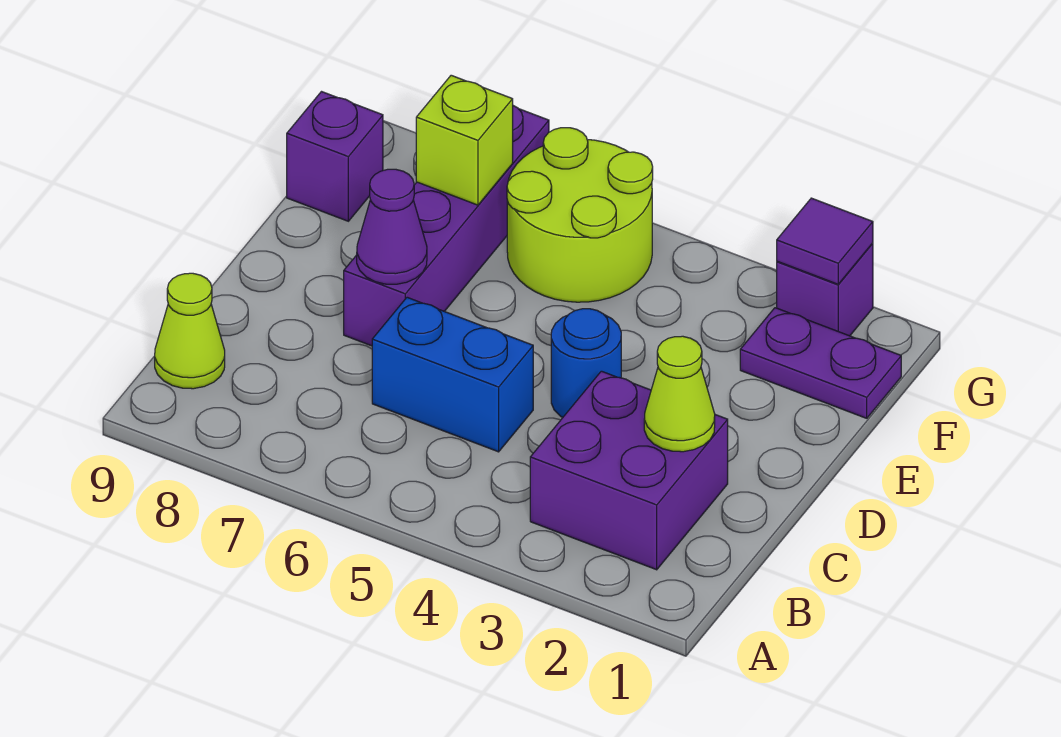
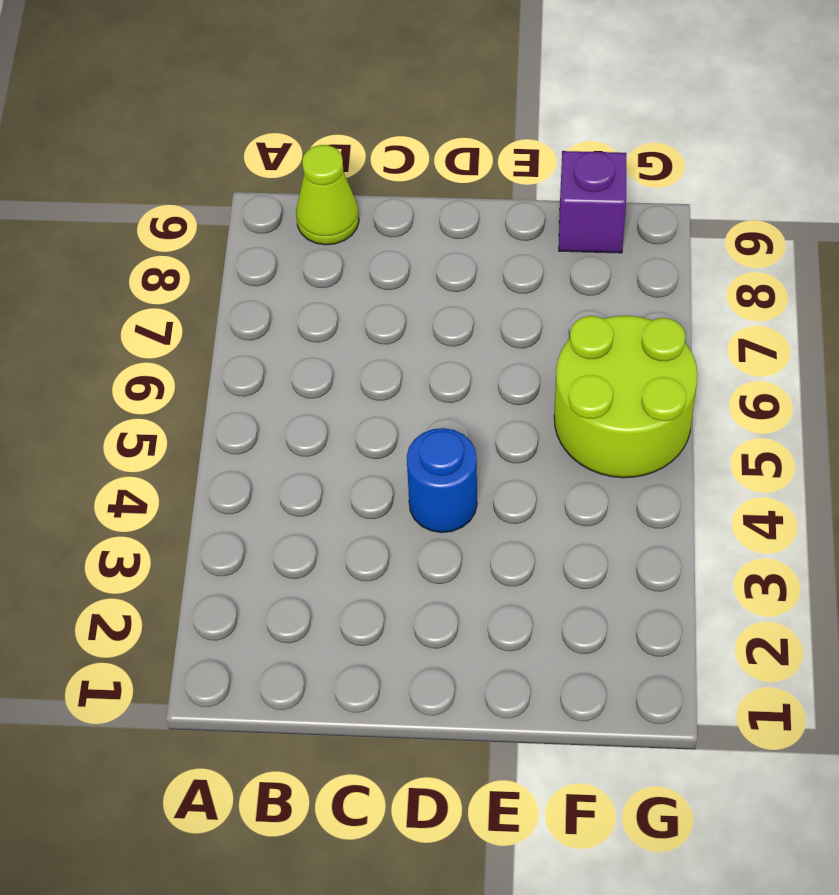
none -> purple brick B2:C3 level 1
none -> blue brick C5:C6 level 1
none -> purple brick D7:G7 level 1

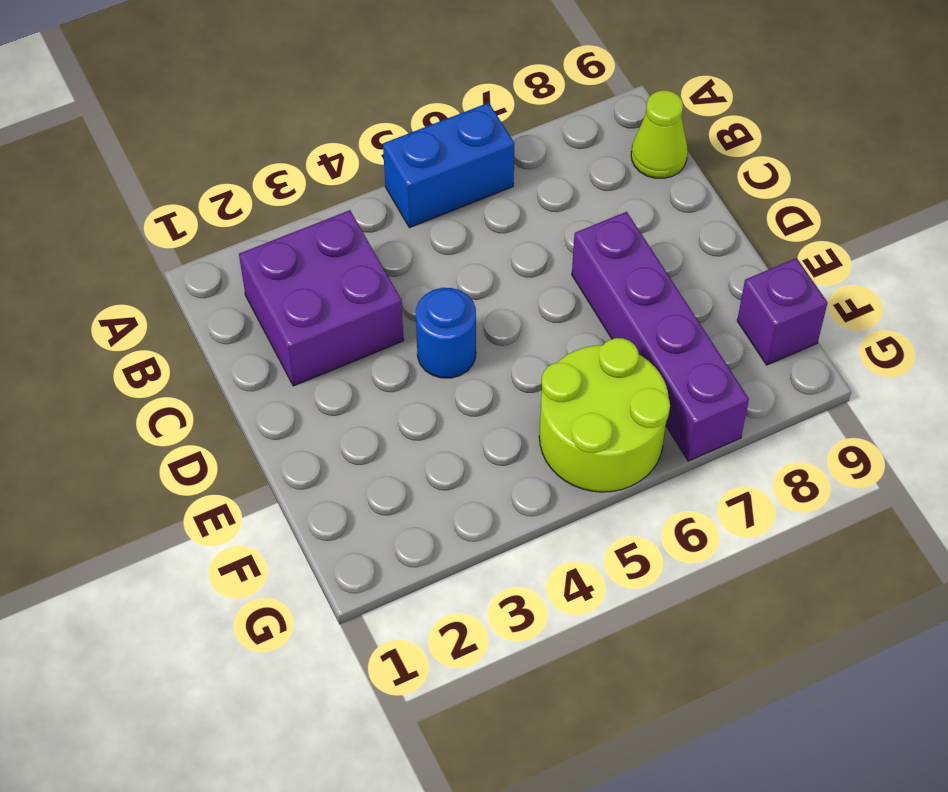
blue brick A5:A6 level 1 -> blue brick C5:C6 level 1
none -> purple plate F1:F2 level 1
none -> purple brick G2 level 1
none -> lime cone C2 level 2

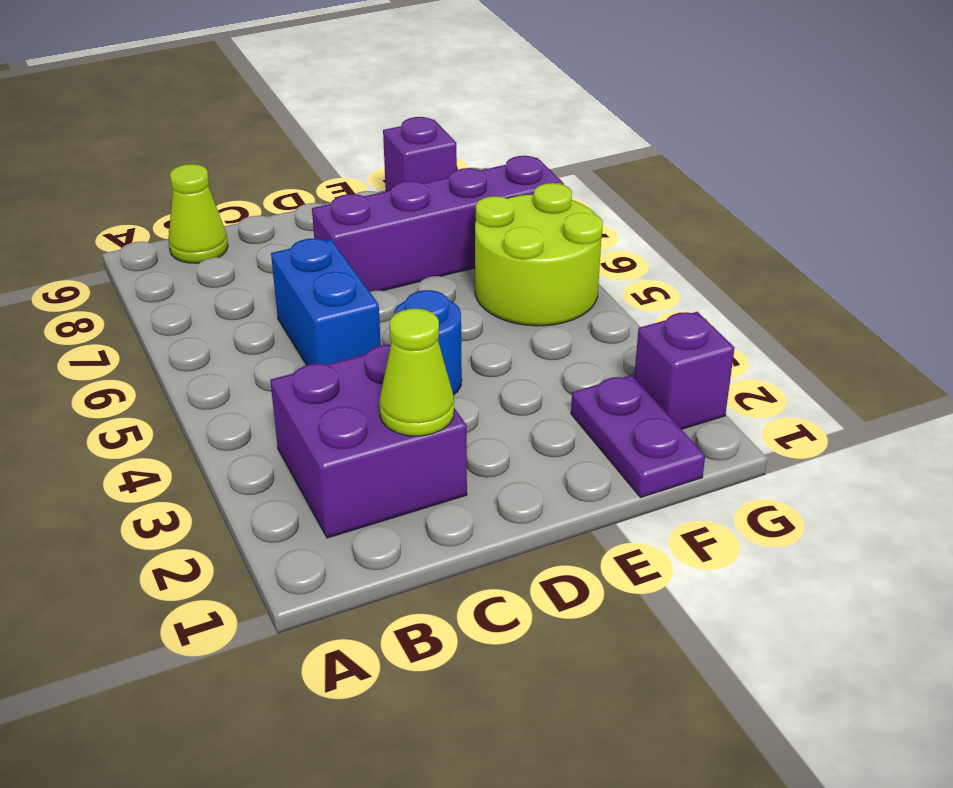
none -> purple cone D7 level 2
none -> lime brick F7 level 2
none -> purple tile G2 level 2

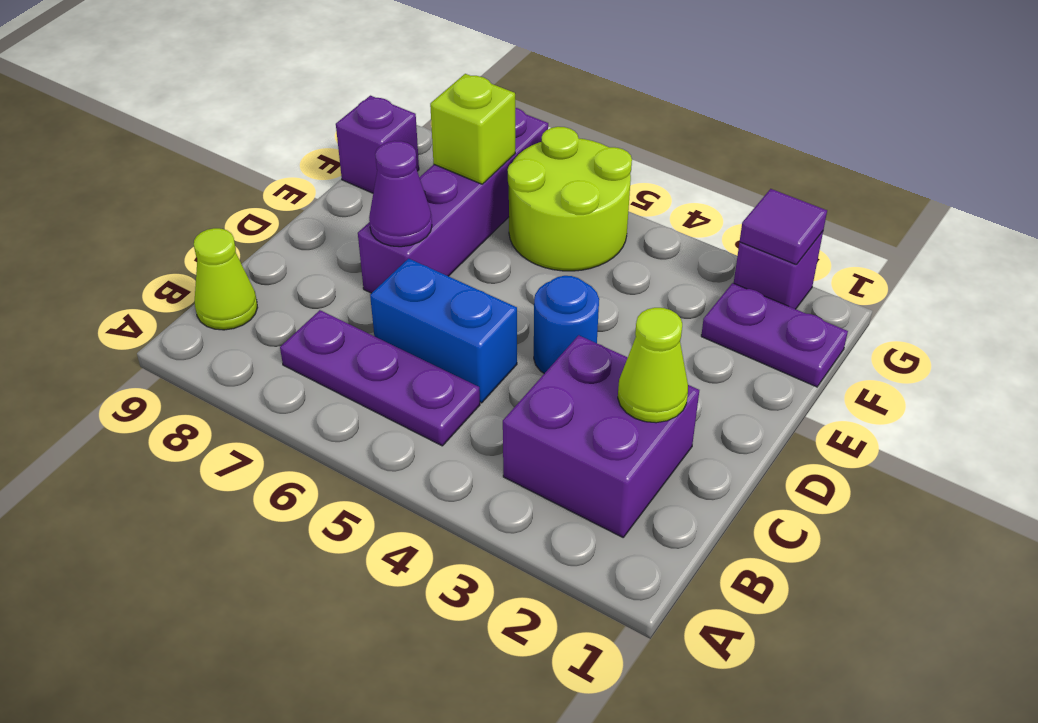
purple plate B5:B7 level 1 -> none

